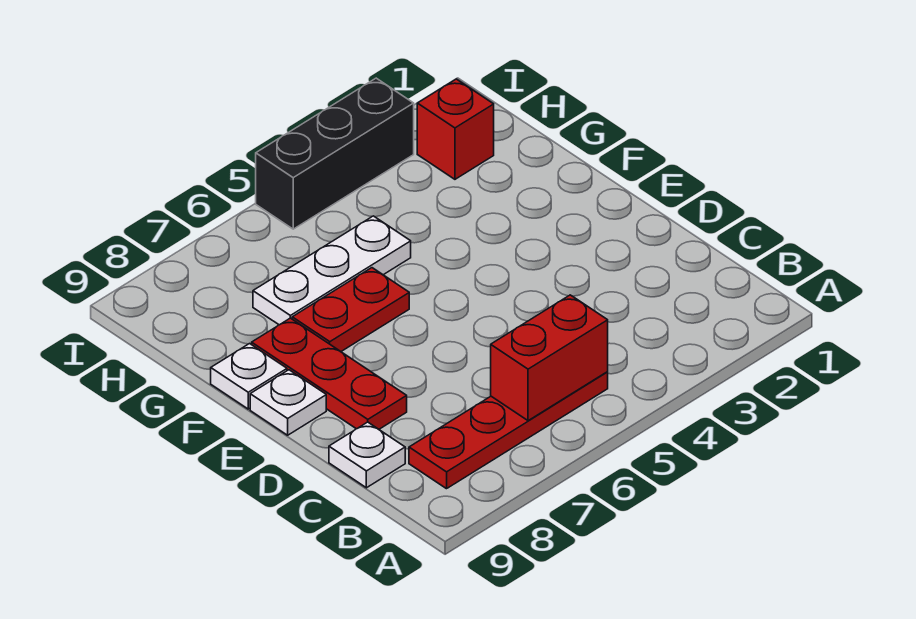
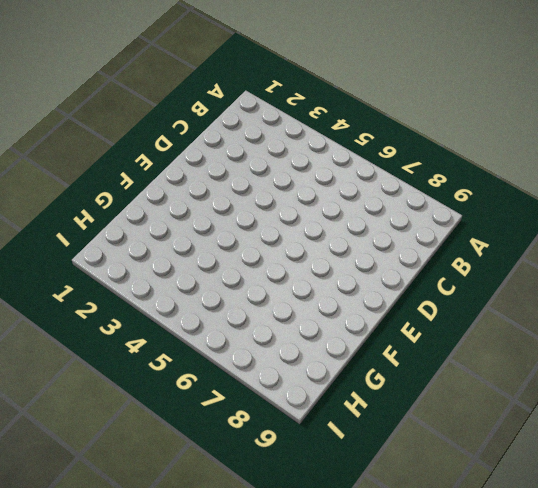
none -> red plate B5:B8 level 1
none -> white plate C9 level 1

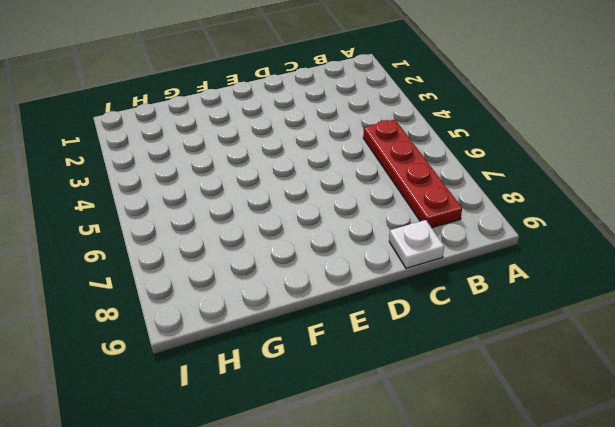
none -> red plate D8:F8 level 1
none -> white plate E9 level 1

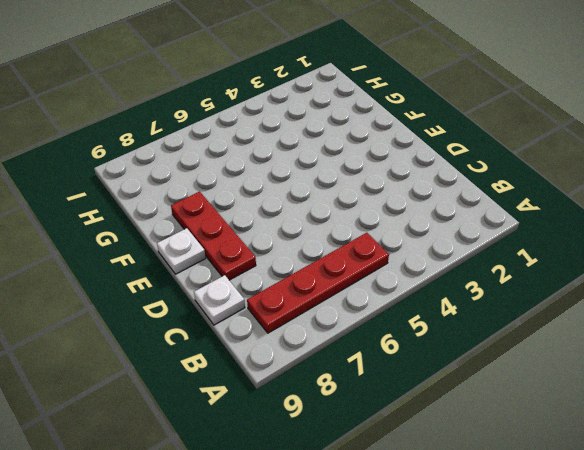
none -> red plate F6:F7 level 1
none -> white plate F9 level 1

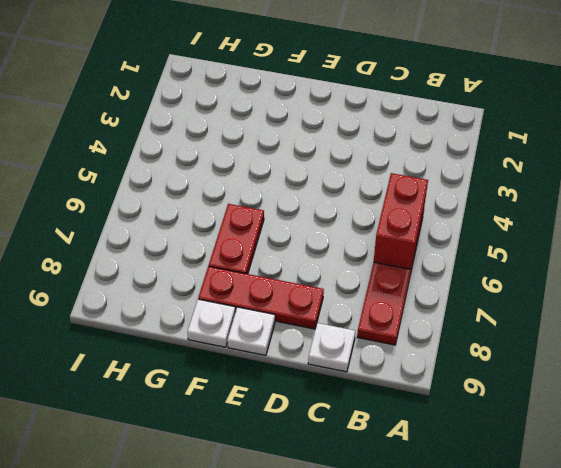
none -> white plate G5:G7 level 1
none -> red brick H2 level 1

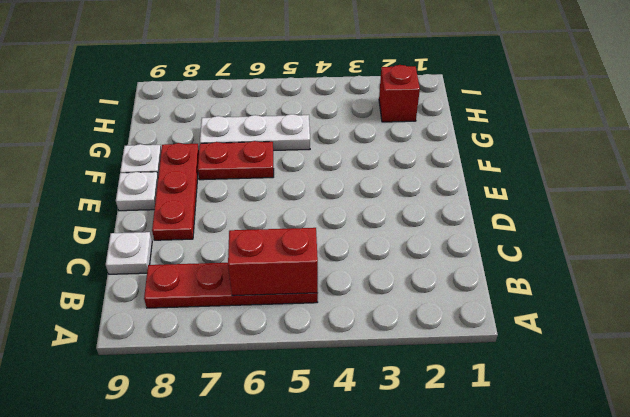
none -> black brick I3:I5 level 1

